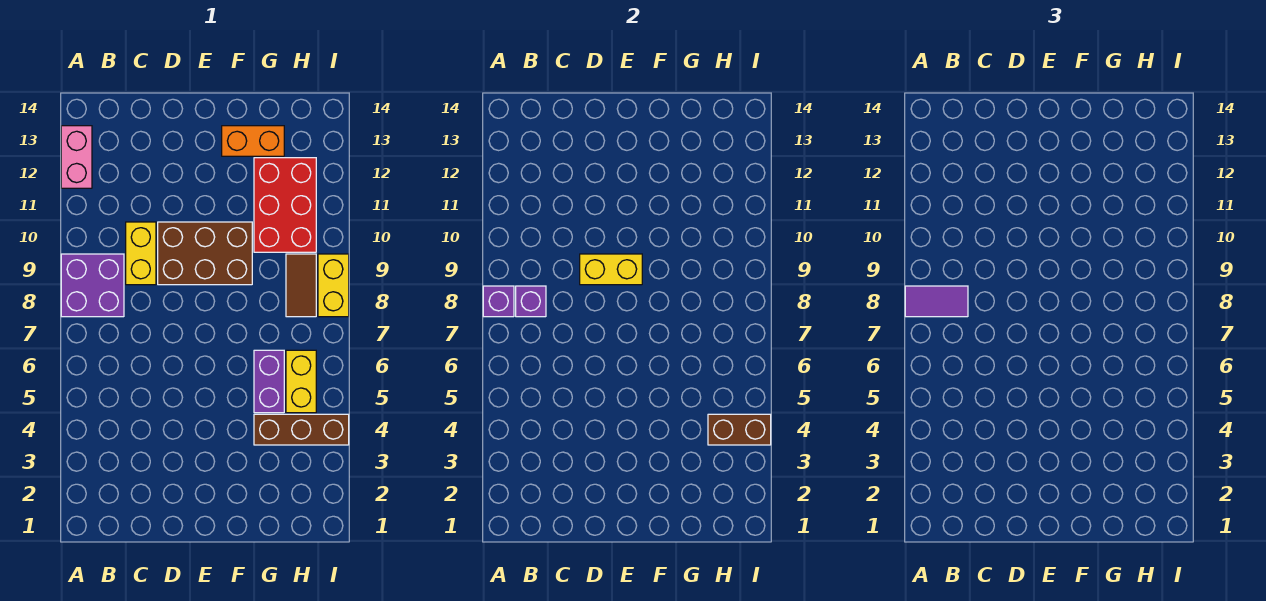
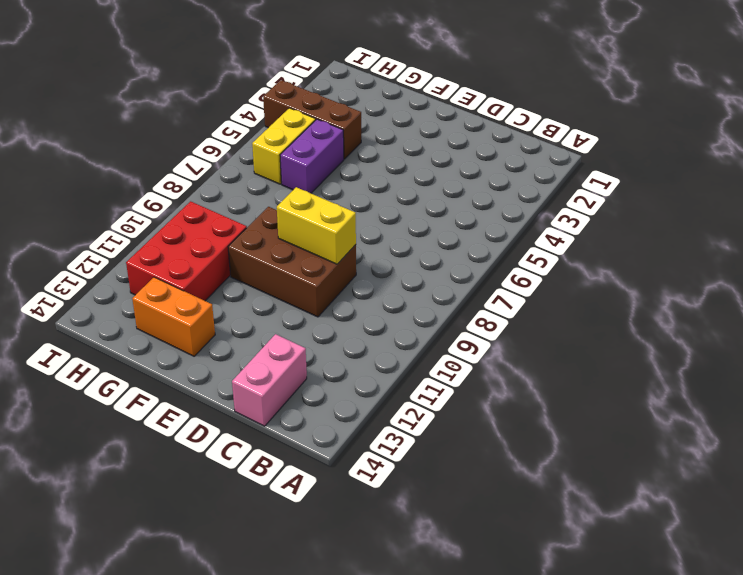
pink brick C13:C14 level 1 -> pink brick A12:A13 level 1
none -> purple brick A8:B9 level 1
none -> yellow brick C9:C10 level 1
none -> brown tile H8:H9 level 1

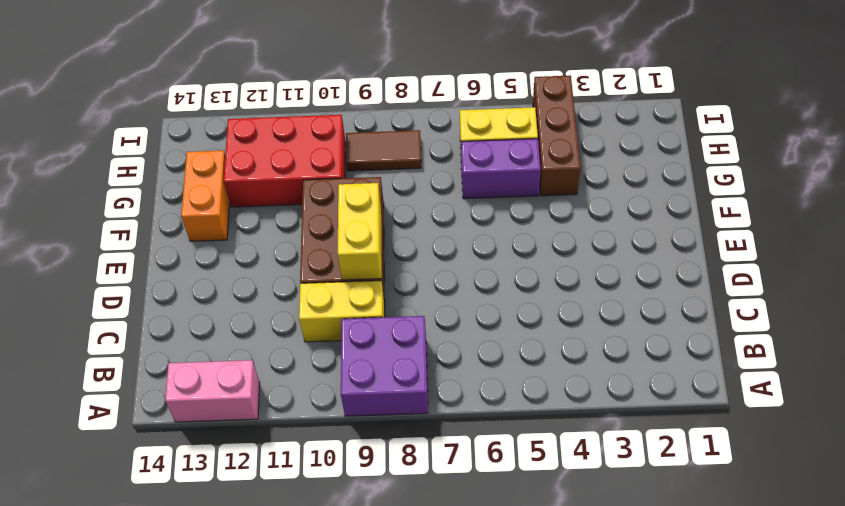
none -> yellow brick I8:I9 level 1
none -> purple brick A8 level 2
none -> purple brick B8 level 2

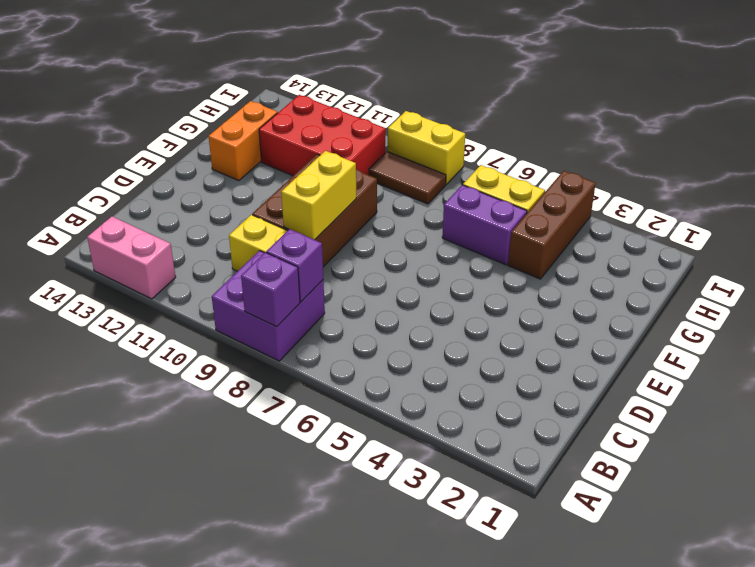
none -> brown brick H4:I4 level 2
none -> purple tile A8:B8 level 3

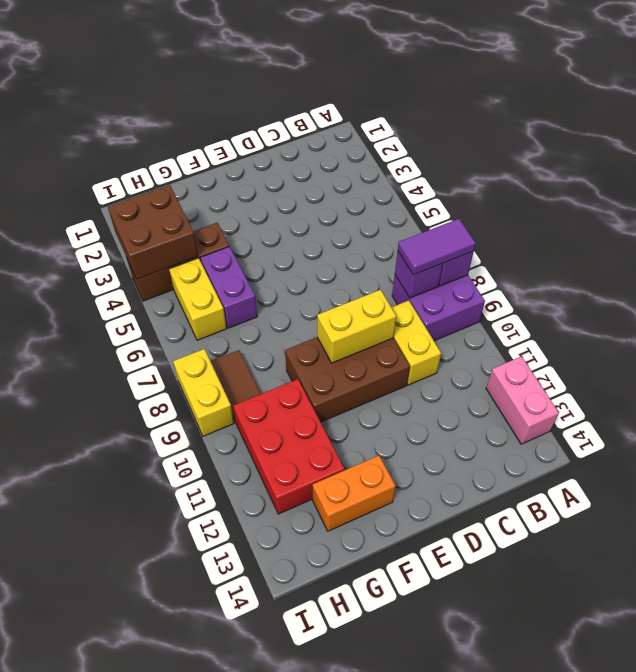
brown brick H3:I4 level 2 -> brown brick H4:I4 level 2

